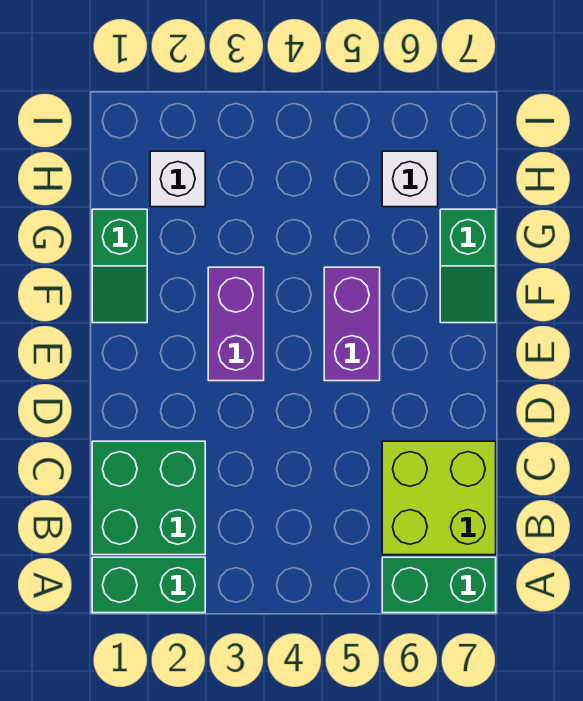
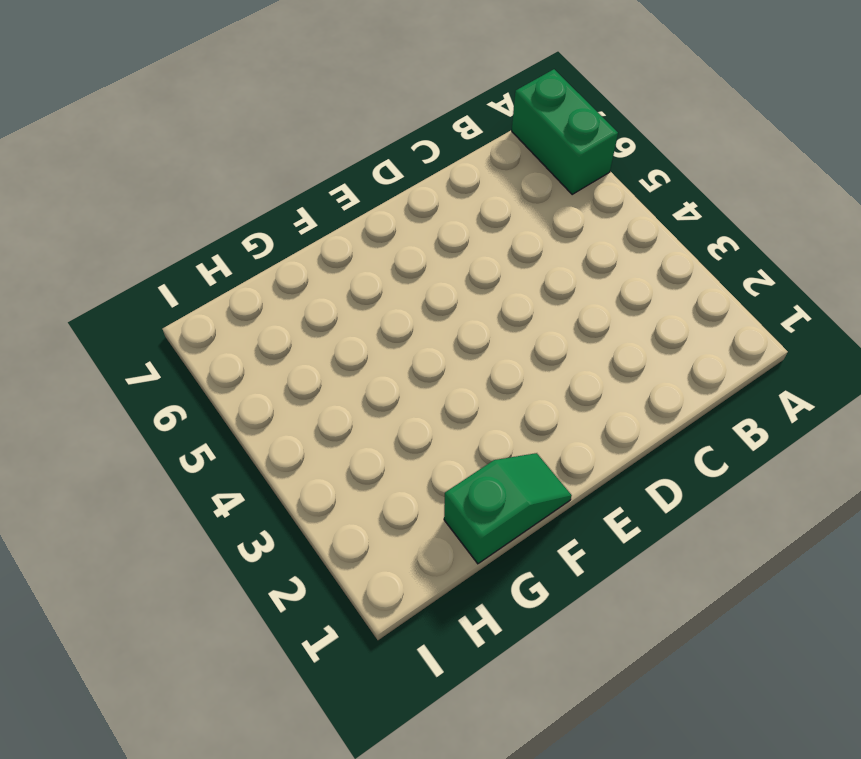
none -> green brick A1:A2 level 1
none -> green brick B1:C2 level 1

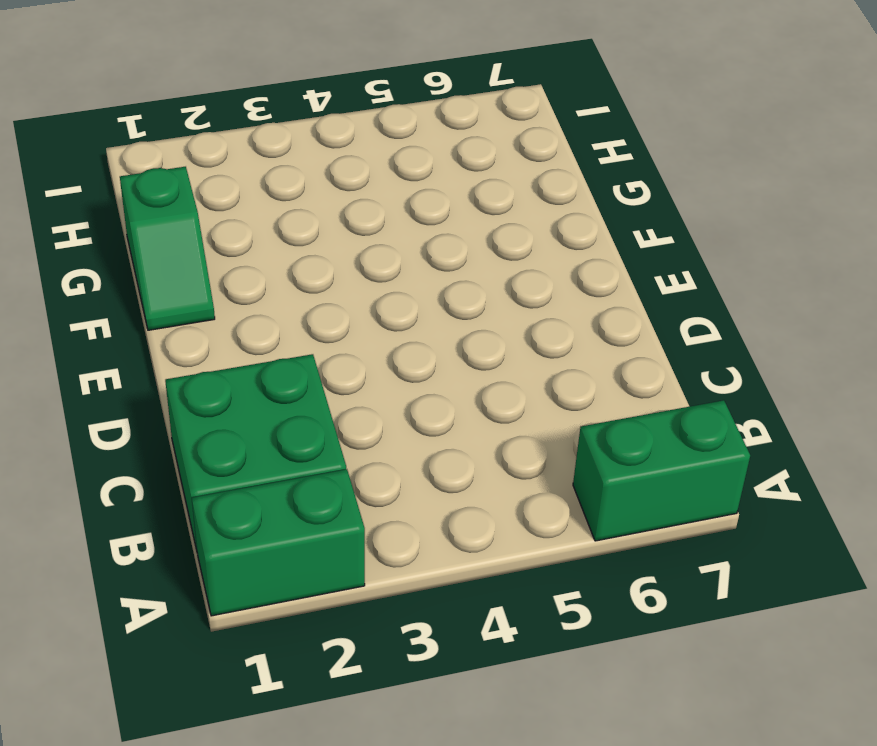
none -> lime brick B6:C7 level 1
none -> purple brick E3:F3 level 1

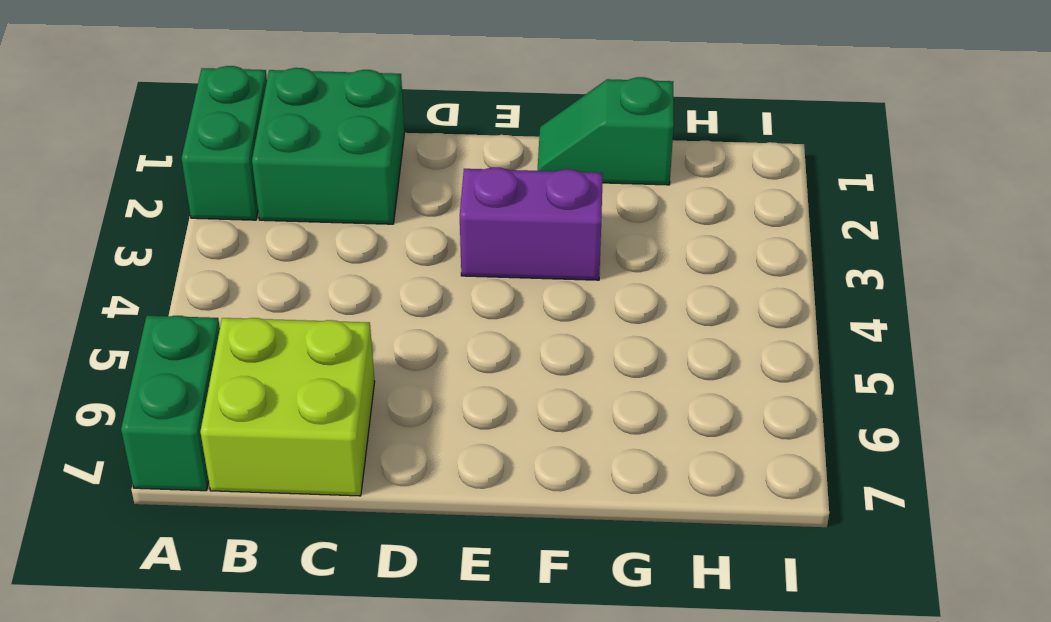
none -> purple brick E5:F5 level 1
none -> green slope F7:G7 level 1 top G

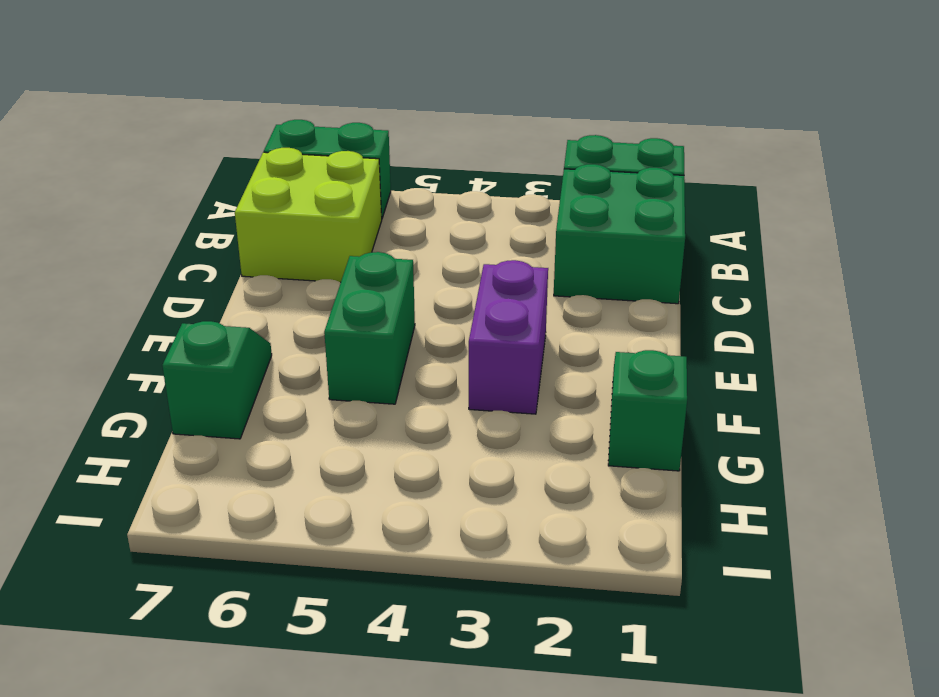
green brick E5:F5 level 1 -> purple brick E5:F5 level 1
none -> white brick H2 level 1
none -> white brick H6 level 1

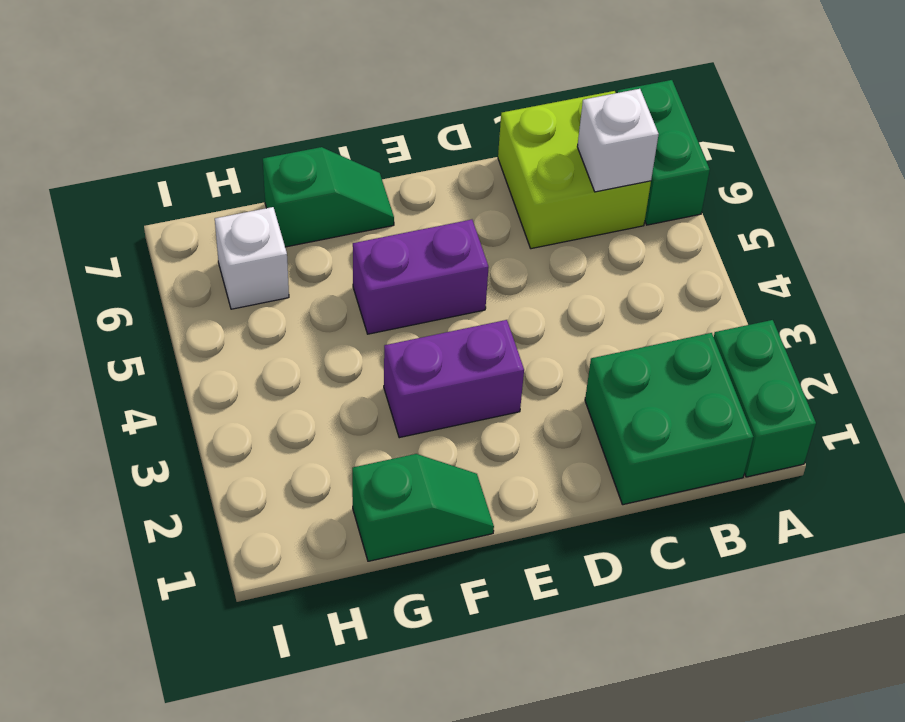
white brick B6 level 2 -> white brick H2 level 1

